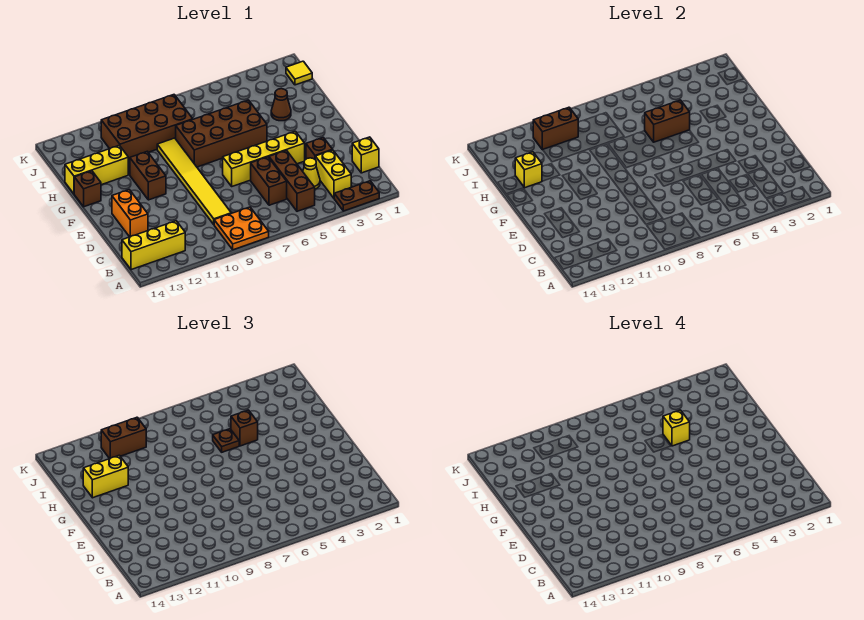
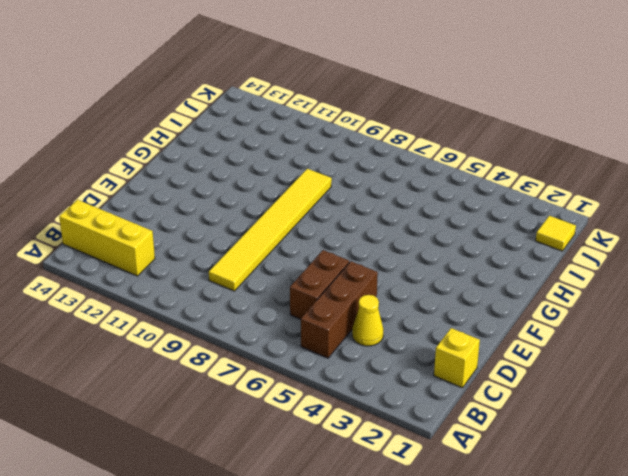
none -> brown plate A2:A3 level 1
none -> orange plate A8:B9 level 1
none -> yellow brick B3:C3 level 1

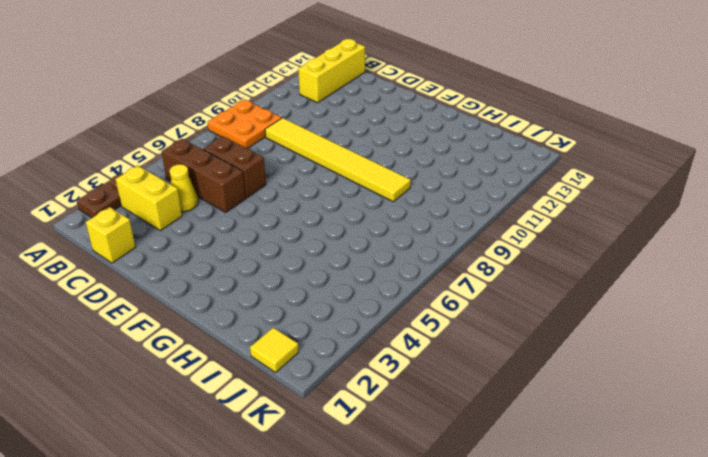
none -> brown brick D3 level 1
none -> orange brick D13:E13 level 1
none -> yellow brick E4:E7 level 1

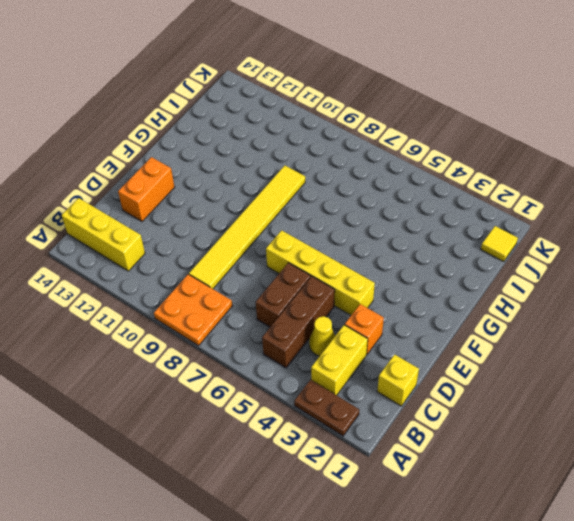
orange brick D3 level 1 -> brown brick D3 level 1
none -> brown brick F11:G11 level 1
none -> brown brick G5:H8 level 1
none -> brown brick G14 level 1

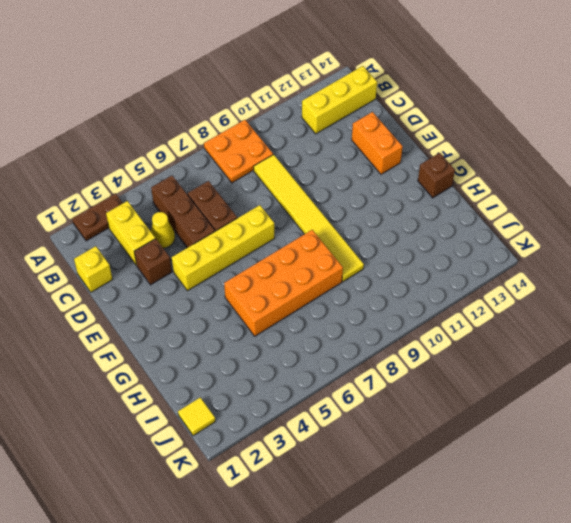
orange brick G5:H8 level 1 -> brown brick G5:H8 level 1
none -> brown brick F11:G11 level 1
none -> brown cone H3 level 1
none -> yellow brick H12:H14 level 1

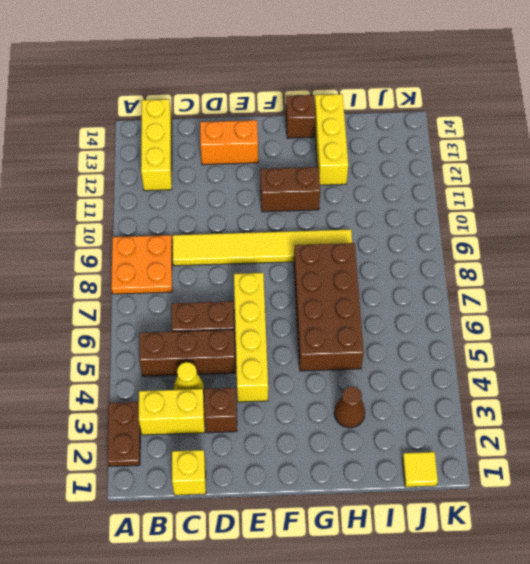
none -> brown brick I8:J11 level 1
none -> brown brick H5:H6 level 2
none -> yellow brick H13 level 2

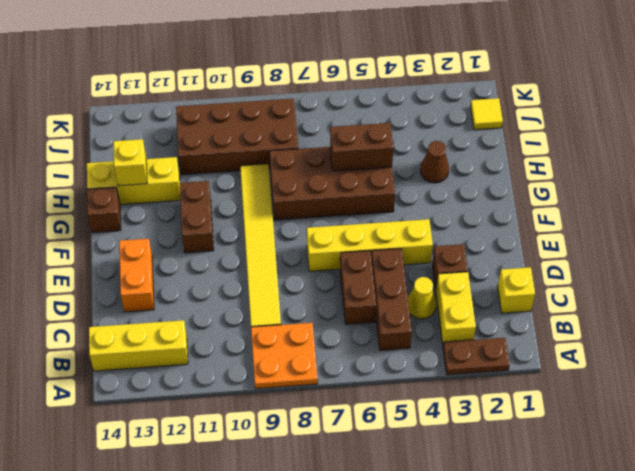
none -> brown brick J10:J11 level 2
none -> brown brick H5 level 3
none -> brown plate H6 level 3

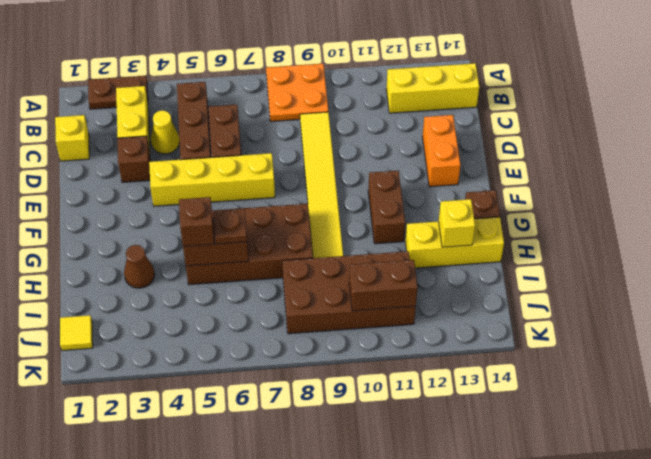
none -> yellow brick H12:H13 level 3
none -> brown brick J10:J11 level 3
none -> yellow brick H5 level 4

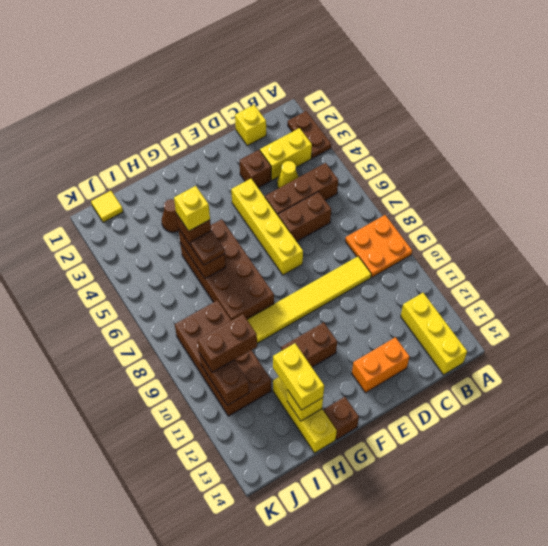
brown brick I10:J10 level 3 -> brown brick J10:J11 level 3

